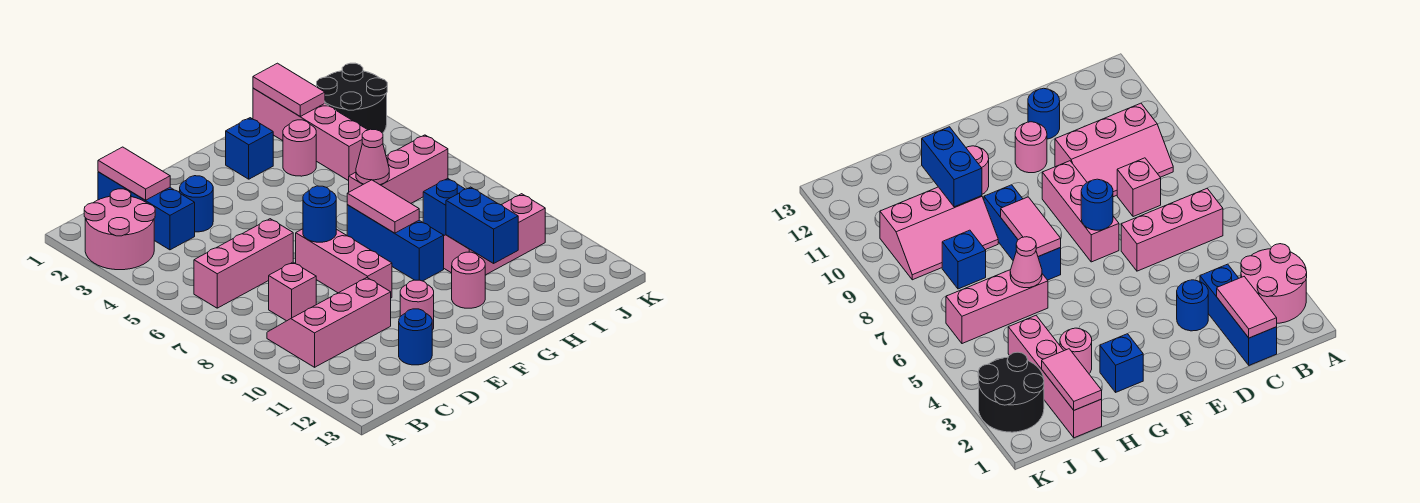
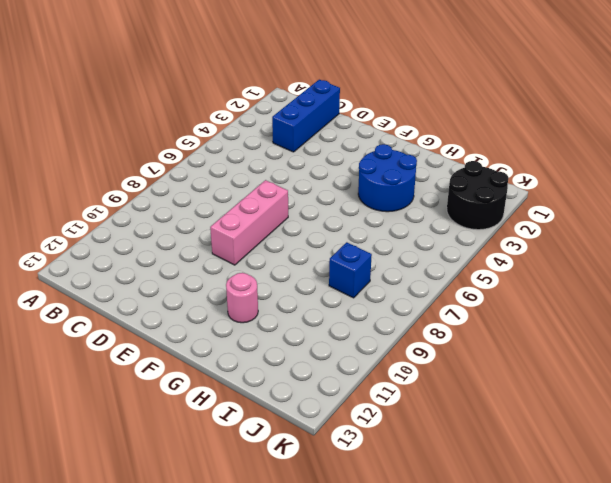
blue round brick G3:H4 level 1 -> pink round brick H3 level 1
none -> pink round brick A2:B3 level 1
none -> pink brick B6:D6 level 1
none -> pink slope B9:D10 level 1 top 10

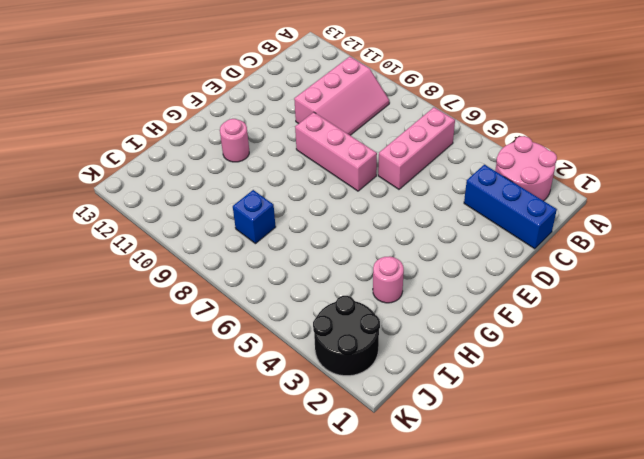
none -> pink brick C8 level 1
none -> blue round brick D3 level 1
none -> blue round brick D12 level 1

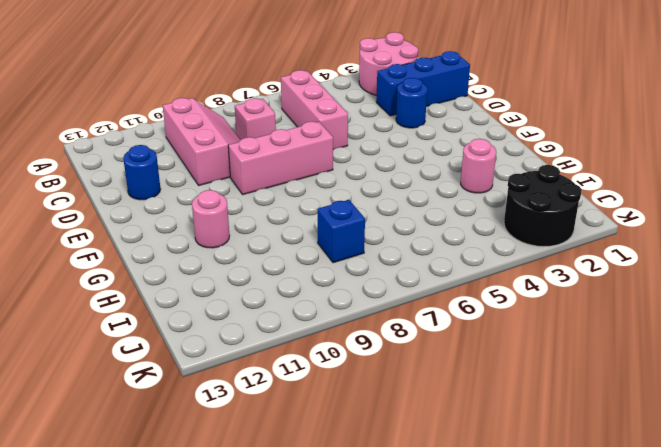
none -> pink round brick E11 level 1
none -> blue brick G2 level 1
none -> blue brick G7:G9 level 1

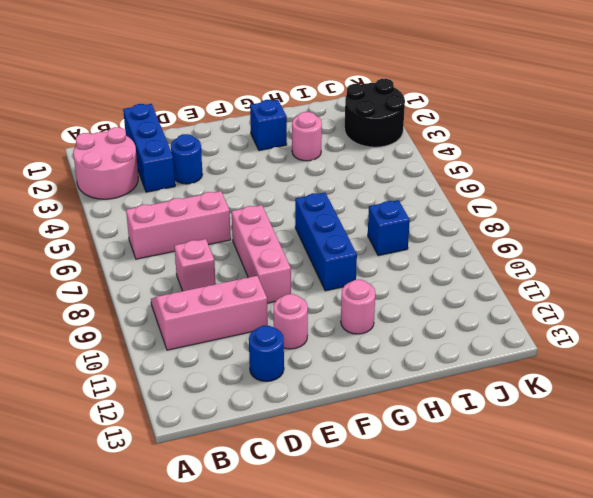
none -> pink brick H6:J6 level 1
none -> pink slope H9:J10 level 1 top 10
none -> pink brick I1:I4 level 1

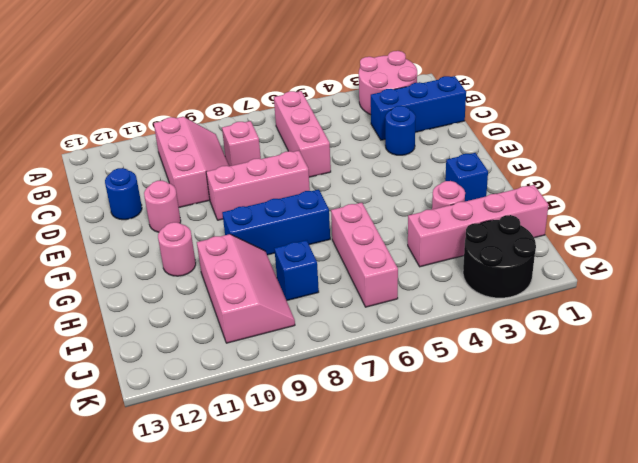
none -> pink tile C1:C2 level 2
none -> blue round brick E7 level 2
none -> pink tile G7:G8 level 2

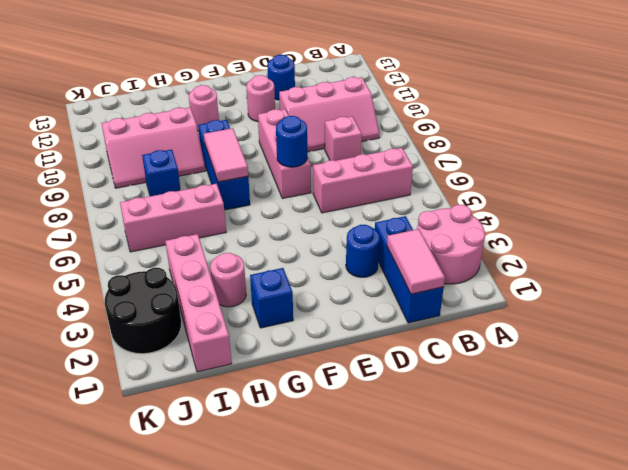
none -> pink cone H6 level 2
none -> blue brick H10:H11 level 2
none -> pink tile I1:I2 level 2

